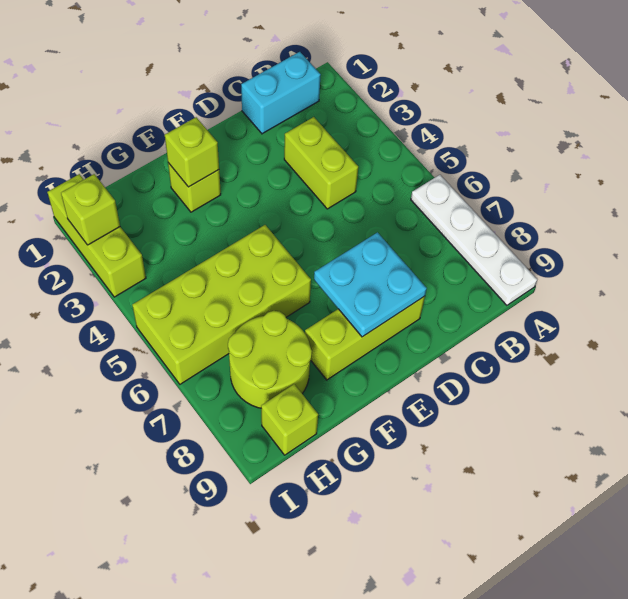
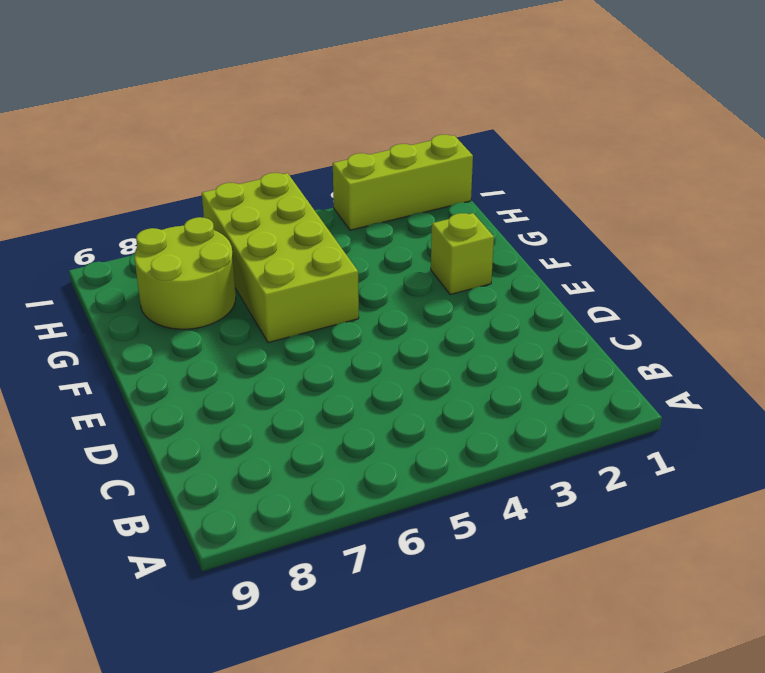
none -> white plate A6:A9 level 1
none -> cyan brick B1:C1 level 1
none -> lime brick C3:C4 level 1

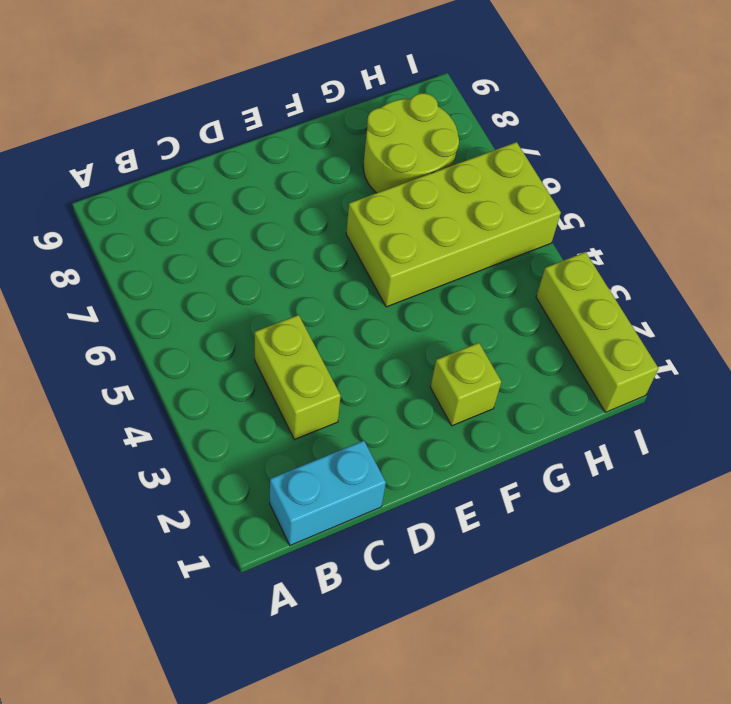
none -> white plate A6:A9 level 1
none -> lime brick D8:F8 level 1
none -> lime brick H9 level 1

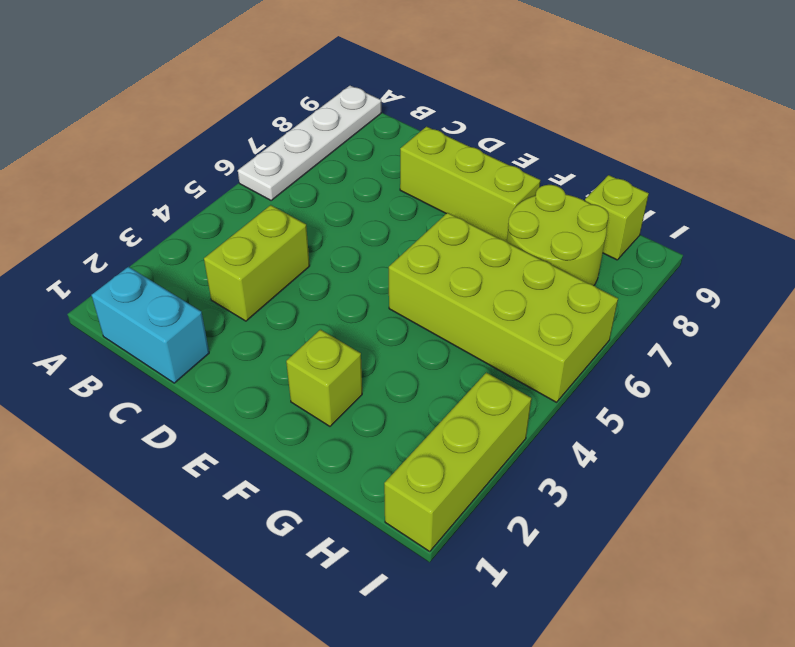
none -> cyan plate D7:E8 level 2
none -> lime brick F2 level 2
none -> lime brick I2 level 2

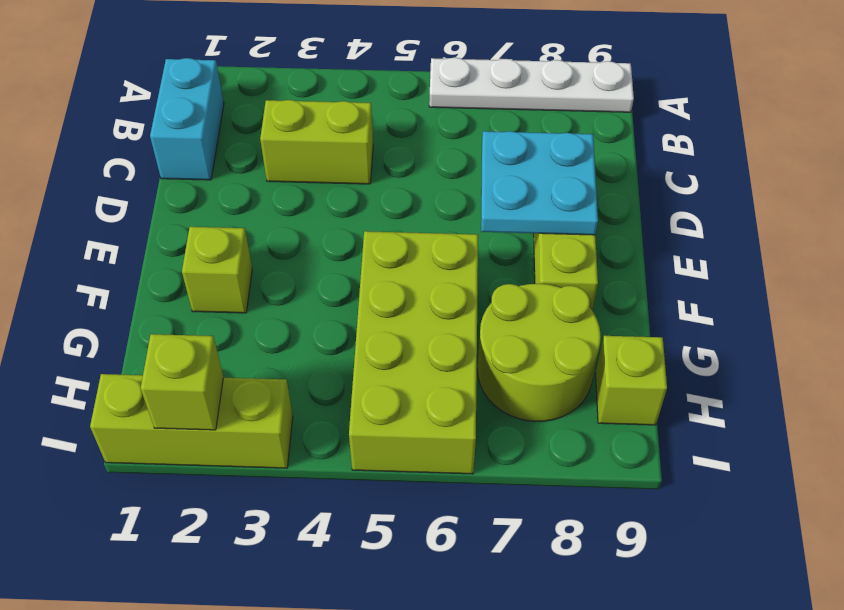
none -> lime brick F2 level 2

